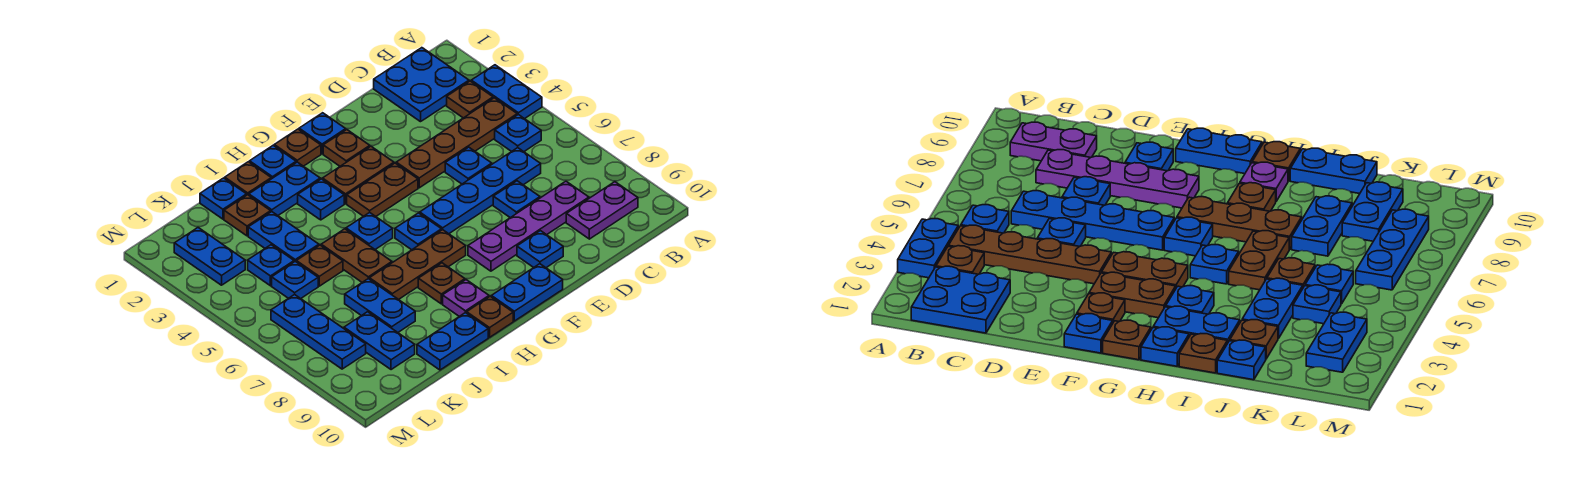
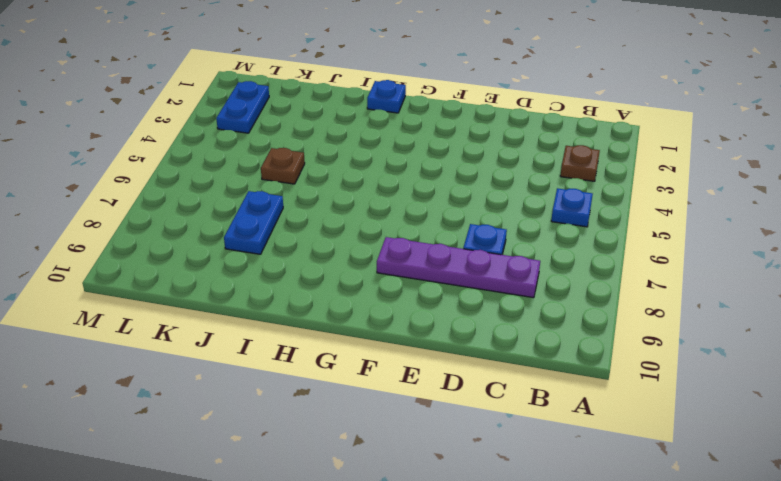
none -> blue plate A3:A4 level 1
none -> blue plate B1:C2 level 1
none -> brown plate B4:E4 level 1
none -> purple plate B9:C9 level 1

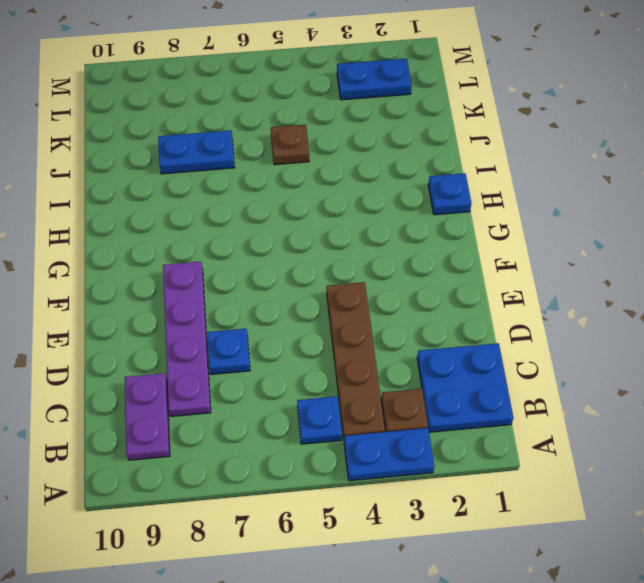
none -> blue plate C6:F6 level 1
none -> blue plate D5 level 1
none -> blue plate E9 level 1
none -> blue plate F1 level 1

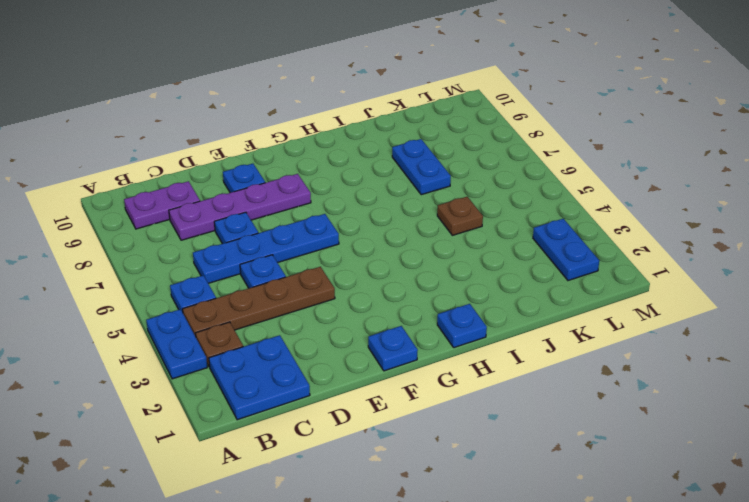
none -> brown plate F2 level 1
none -> brown plate F3:G3 level 1
none -> brown plate F4:G4 level 1
none -> blue plate F10:G10 level 1

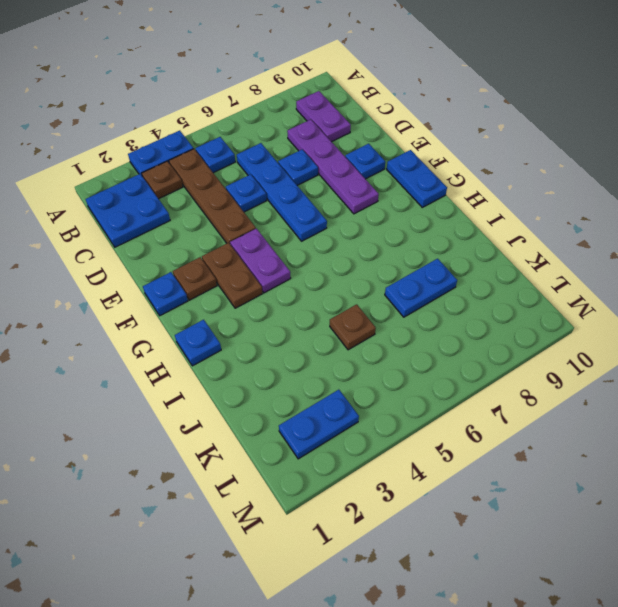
purple plate F4:G4 level 1 -> brown plate F4:G4 level 1
none -> brown plate G1 level 1
none -> blue plate G6 level 1
none -> brown plate G7:I7 level 1
none -> blue plate H2:I2 level 1

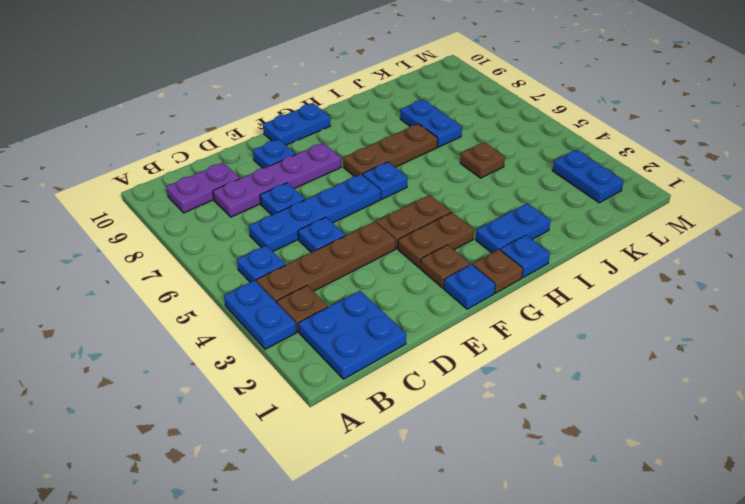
none -> blue plate H3 level 1
none -> blue plate H5 level 1
none -> brown plate H8 level 1
none -> purple plate H9 level 1

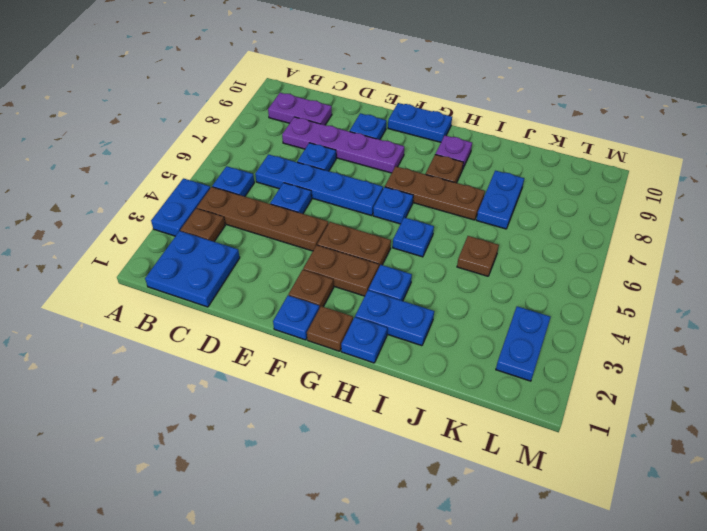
none -> brown plate H10 level 1
none -> brown plate I1 level 1
none -> brown plate I5:I6 level 1
none -> blue plate I10:J10 level 1

